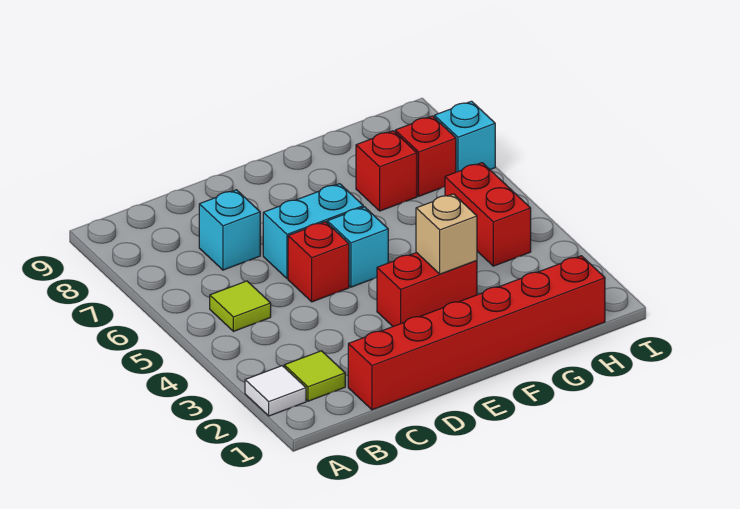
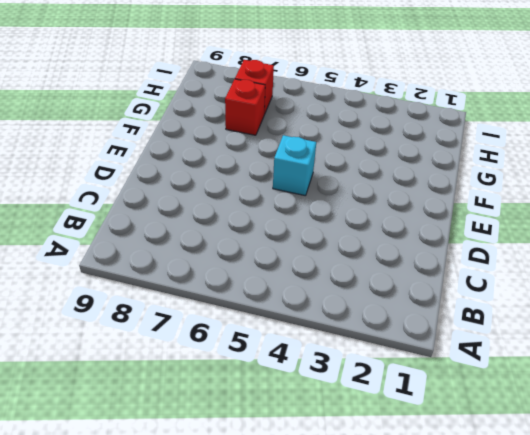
none -> white tile A2 level 1
none -> lime tile B2 level 1
none -> lime tile B5 level 1

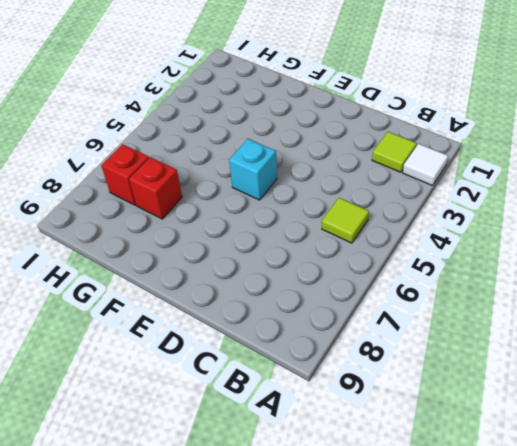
none -> red brick C1:H1 level 1
none -> cyan brick C7 level 1
none -> red brick D5 level 1

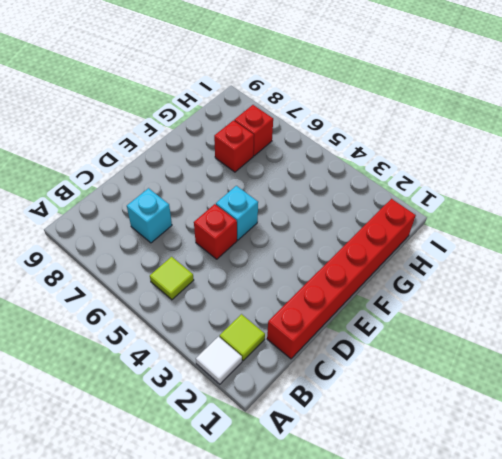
none -> cyan brick D6:E6 level 1
none -> red brick E3:F3 level 1
none -> red brick H4:H5 level 1

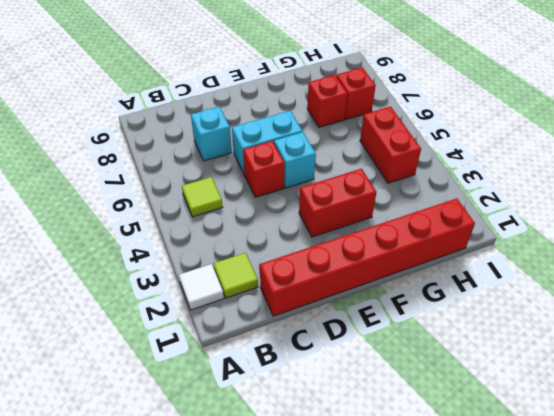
none -> cyan brick I7 level 1
none -> tan brick F3 level 2

